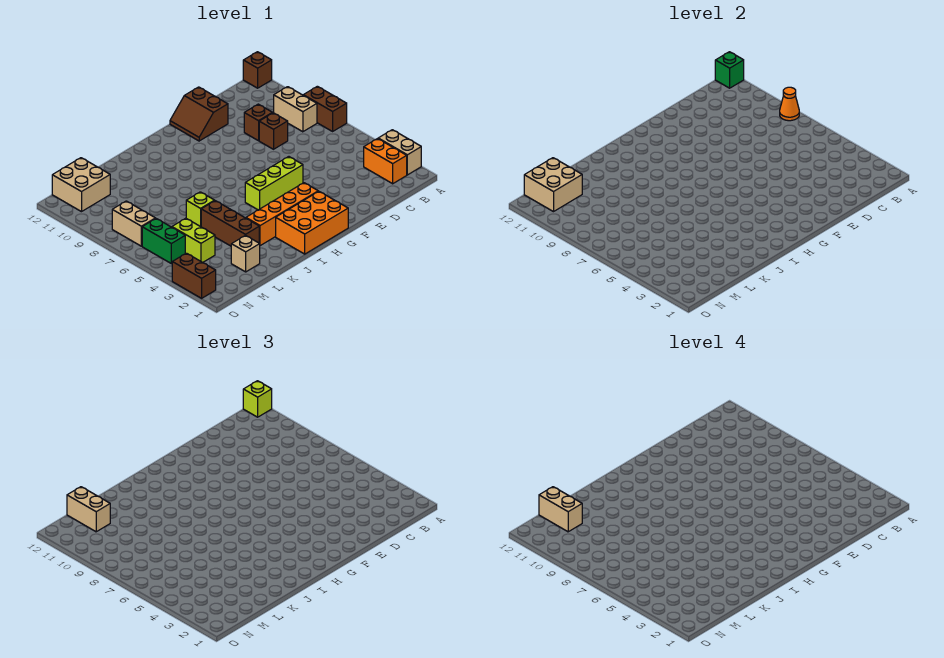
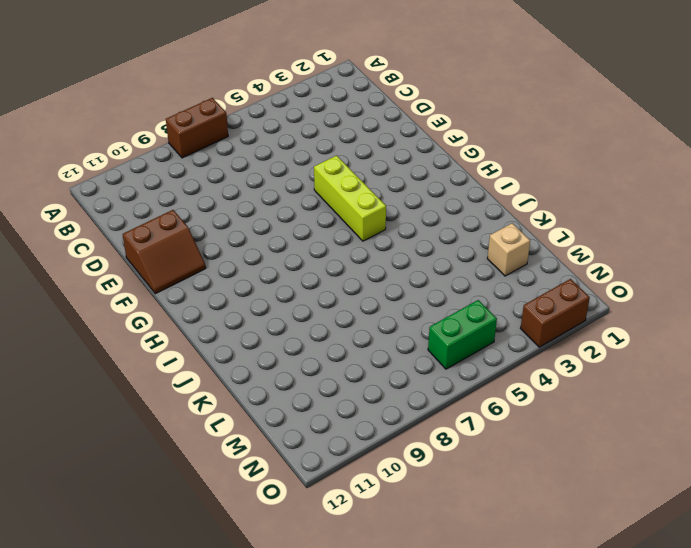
none -> tan brick A2:A3 level 1
none -> brown brick A12 level 1
none -> orange brick B2:B3 level 1

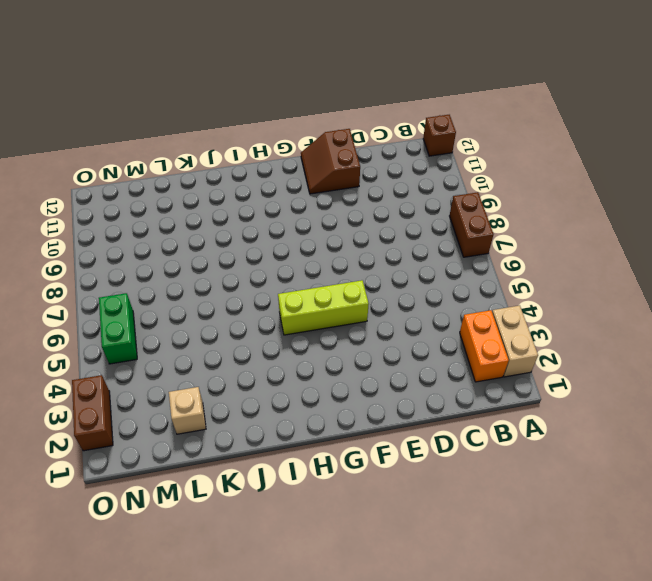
none -> tan brick B8:B9 level 1
none -> brown brick D8 level 1
none -> brown brick D9 level 1

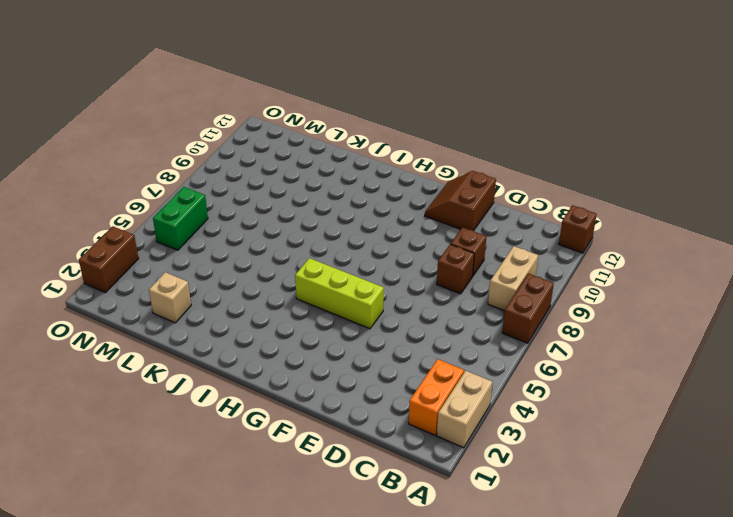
none -> orange brick G1:I2 level 1
none -> orange brick G3:J3 level 1
none -> brown brick K3:K5 level 1

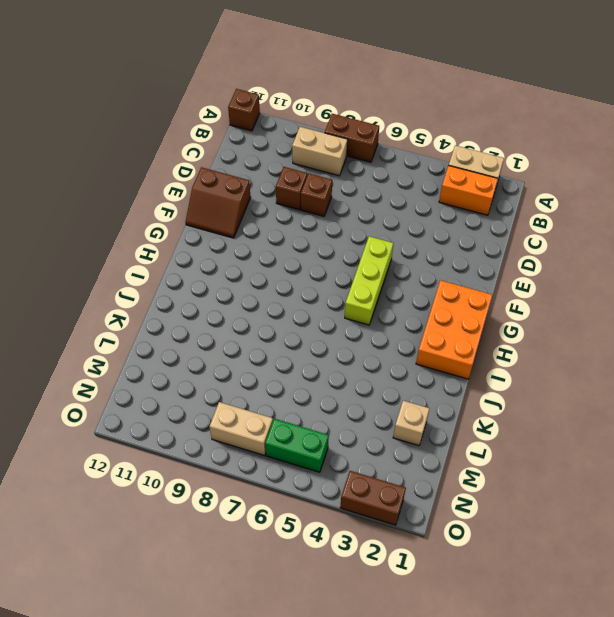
none -> orange brick G3:J3 level 1
none -> brown brick K3:K5 level 1
none -> lime brick K6 level 1

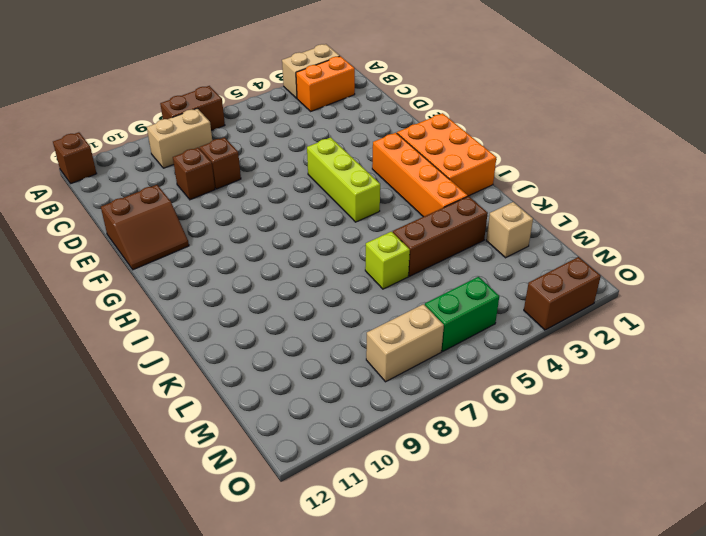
none -> lime brick M4:M5 level 1
none -> tan brick M11:N12 level 1
none -> orange cone A8 level 2

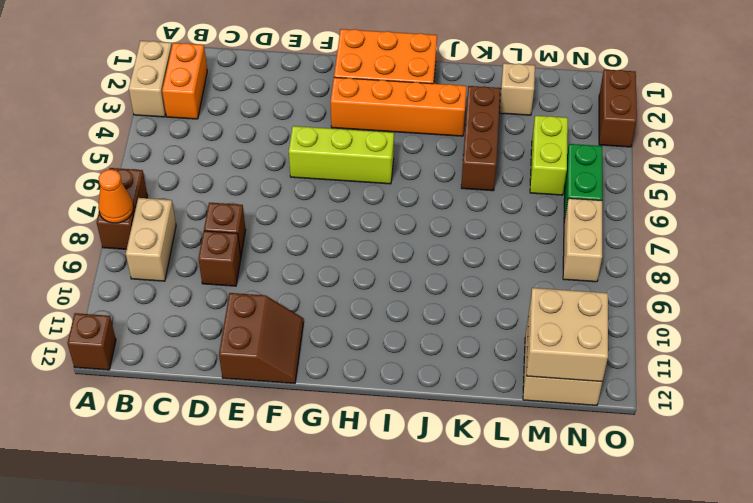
none -> lime brick K6 level 1
none -> green brick A12 level 2
none -> lime brick A12 level 3

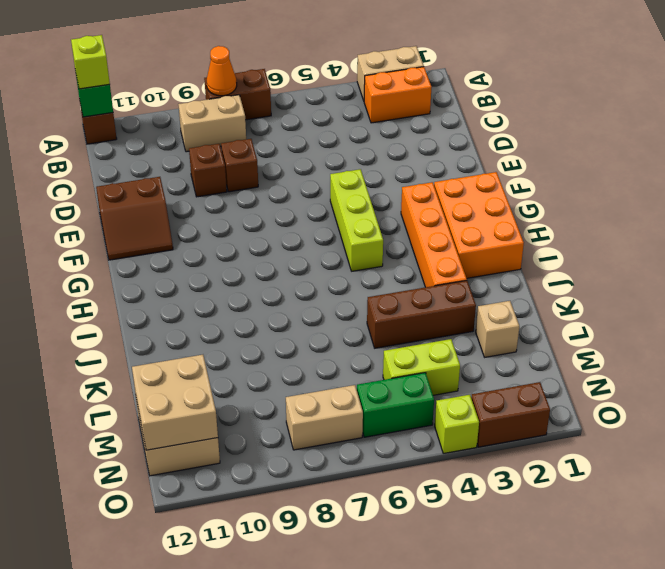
lime brick O4 level 1 -> lime brick K6 level 1
none -> tan brick M11:M12 level 3
none -> tan brick M11:M12 level 4

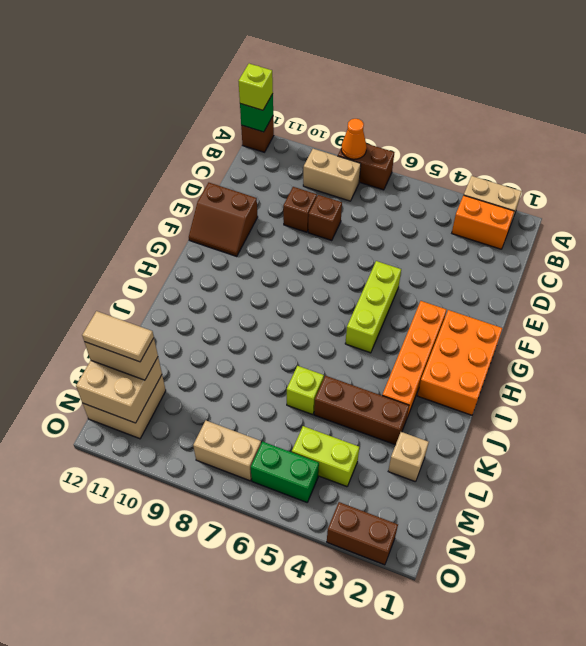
tan tile M11:M12 level 4 -> tan brick M11:M12 level 4

